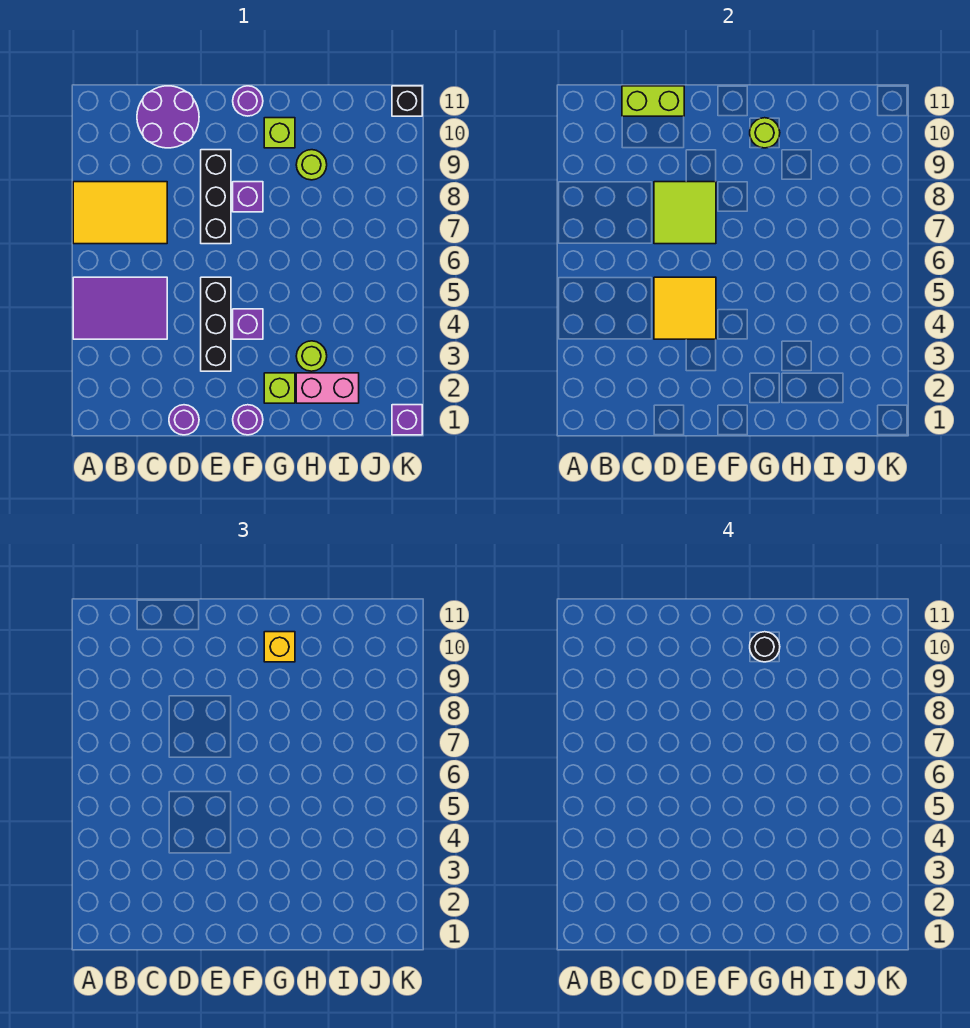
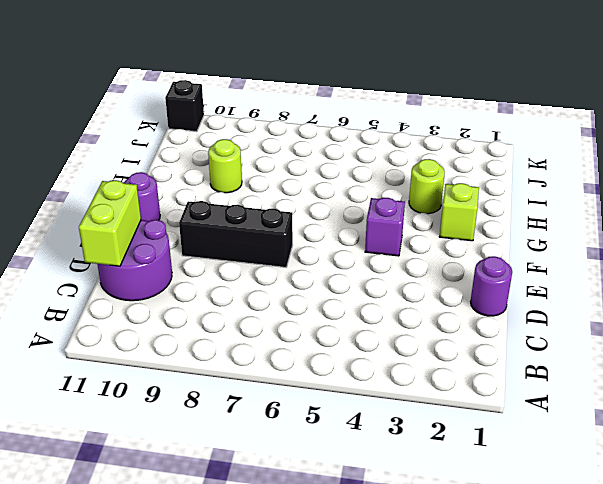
none -> purple tile A4:C5 level 1
none -> yellow tile A7:C8 level 1
none -> black brick E3:E5 level 1

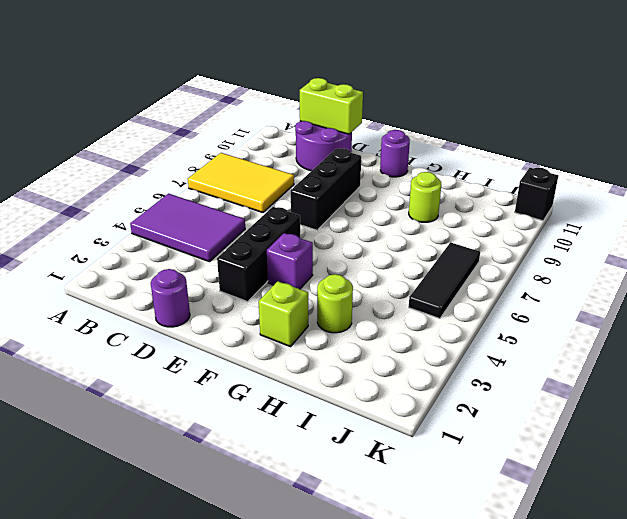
black tile J5:J7 level 1 -> none
none -> purple round brick F1 level 1
none -> purple brick F8 level 1
none -> lime brick G10 level 1

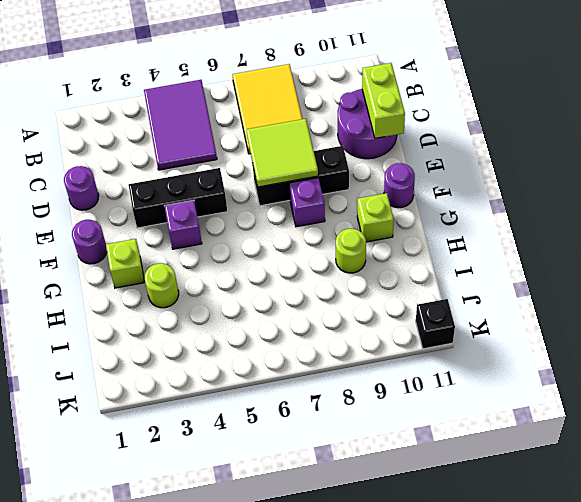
none -> pink brick H2:I2 level 1
none -> purple brick K1 level 1
none -> yellow tile D4:E5 level 2

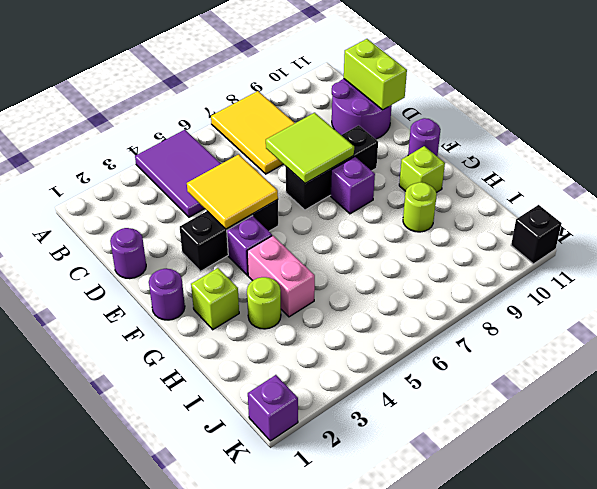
pink brick G4:H4 level 1 -> pink brick H2:I2 level 1
none -> lime round brick G10 level 2
none -> yellow brick G10 level 3
none -> black round brick G10 level 4

